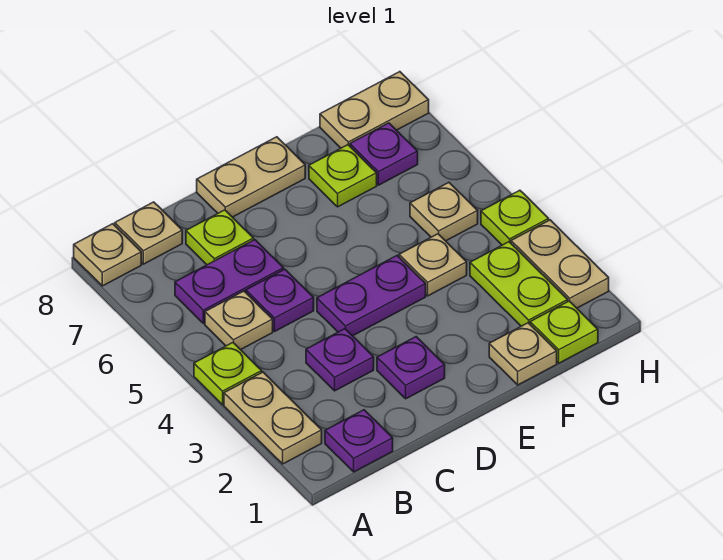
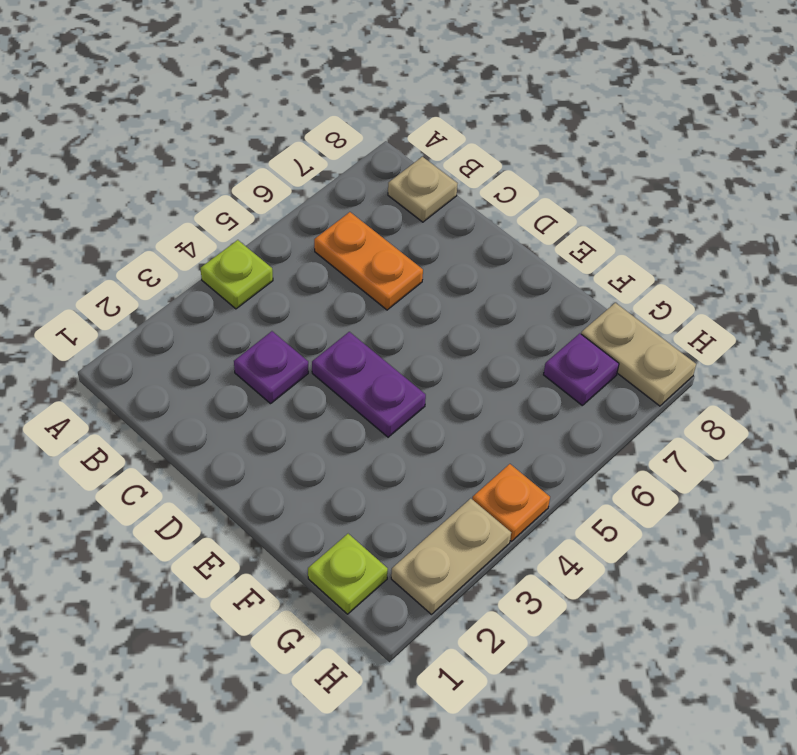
orange plate B6:C6 level 1 -> purple plate B6:C6 level 1
orange plate H4 level 1 -> lime plate H4 level 1
none -> tan plate A2:A3 level 1
none -> tan plate A8 level 1
none -> purple plate B1 level 1

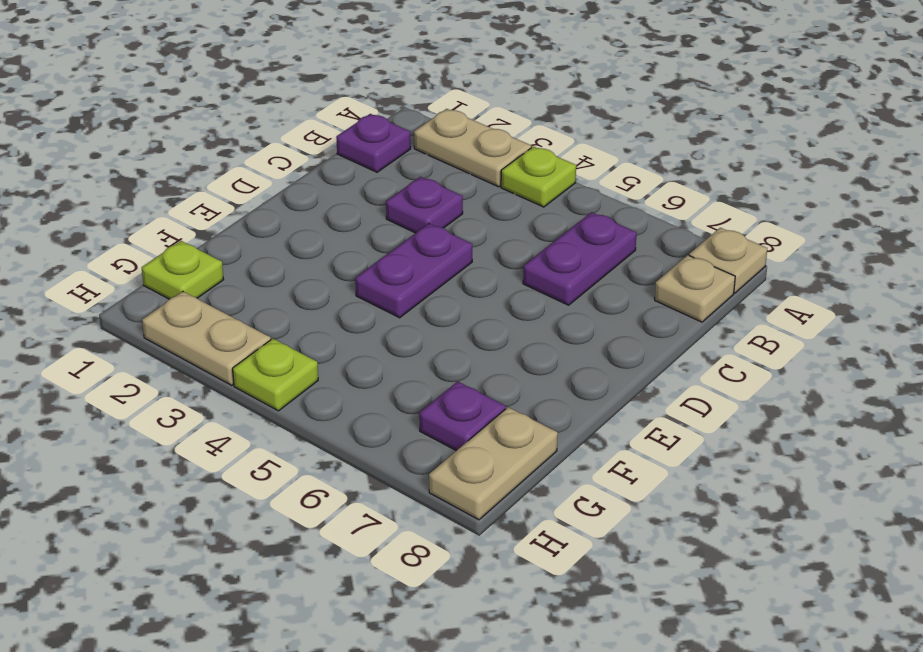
none -> tan plate B5 level 1
none -> purple plate C5 level 1
none -> lime plate C7 level 1

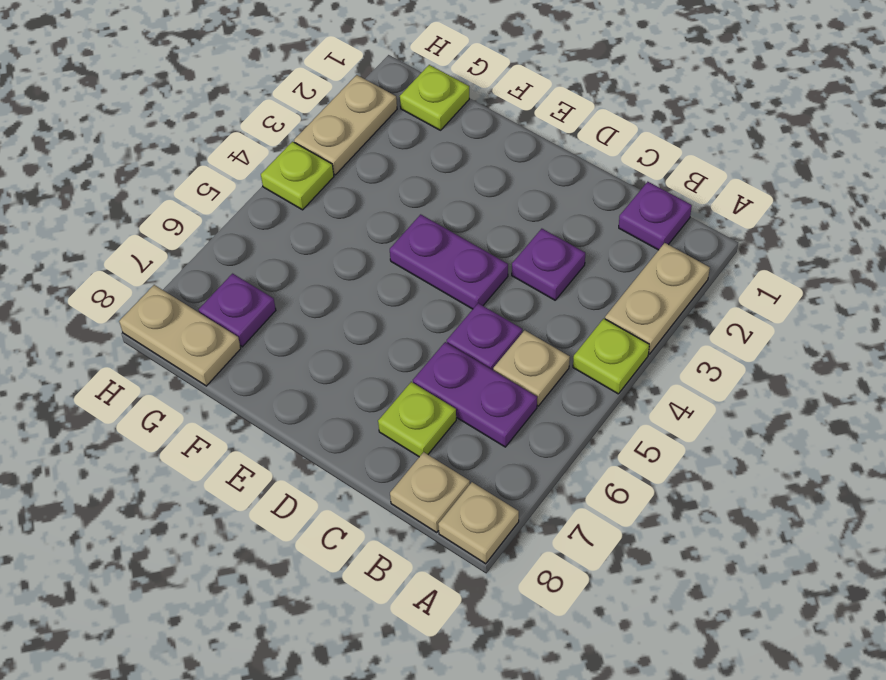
none -> purple plate D2 level 1
none -> tan plate D8:E8 level 1
none -> tan plate F1 level 1

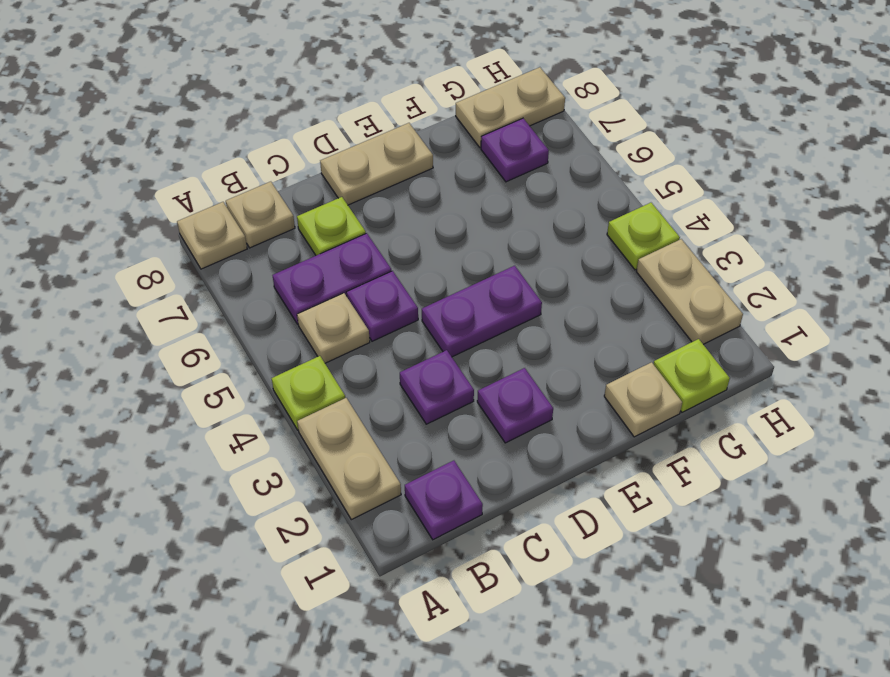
none -> tan plate F4 level 1
none -> lime plate F7 level 1
none -> lime plate G2:G3 level 1

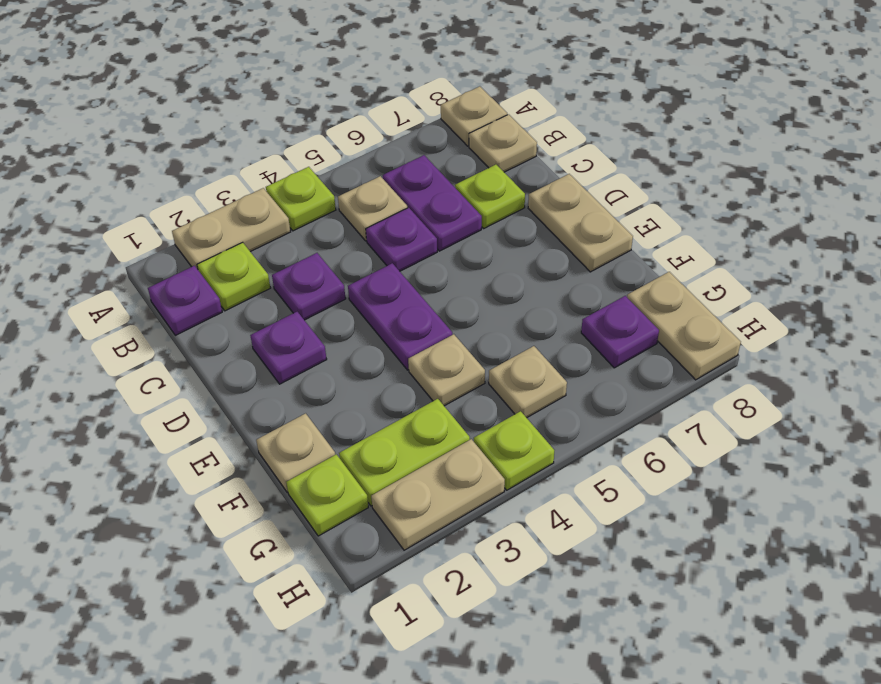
lime plate B2 level 1 -> lime plate F7 level 1

